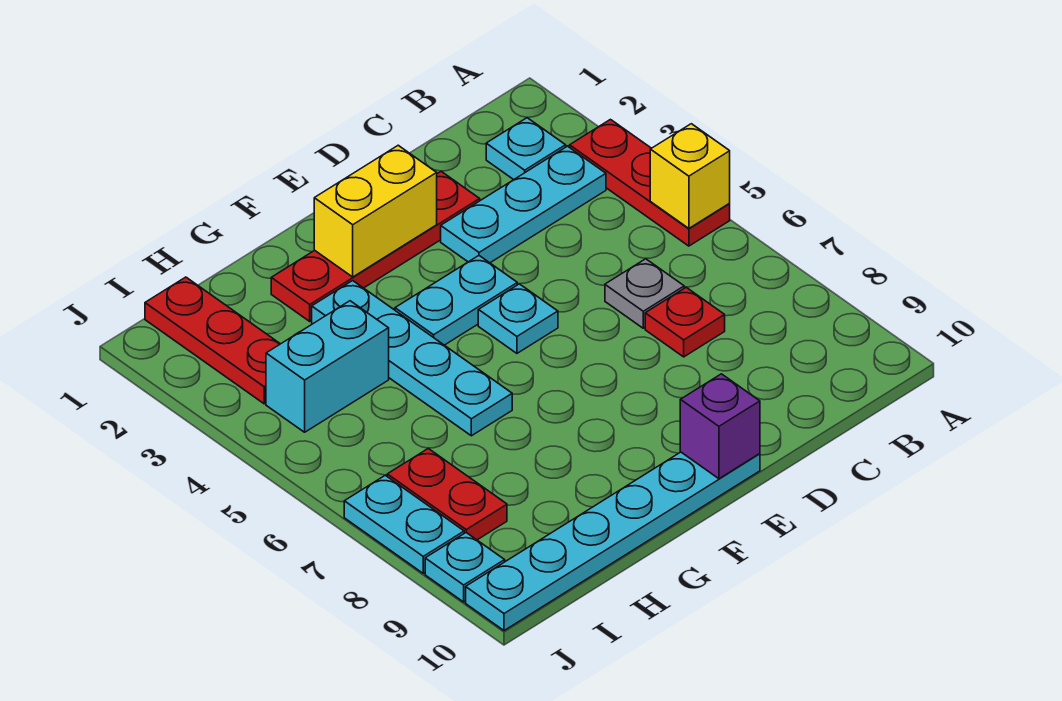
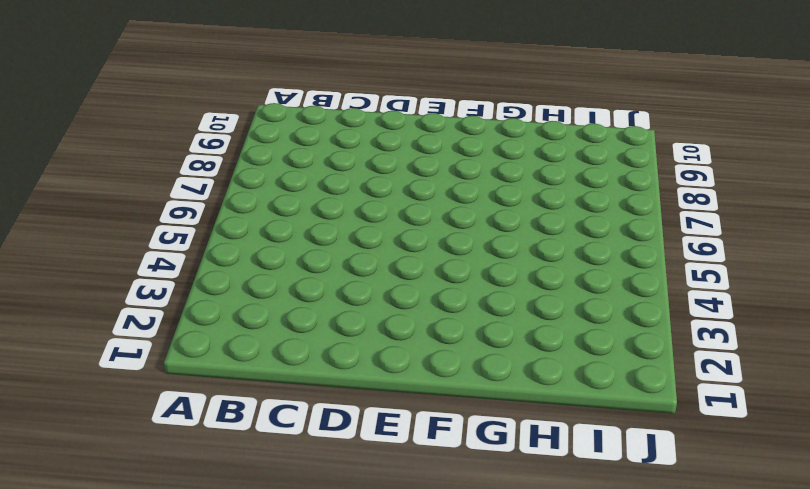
none -> red plate A3:A5 level 1
none -> cyan plate B2 level 1
none -> cyan plate B3:D3 level 1

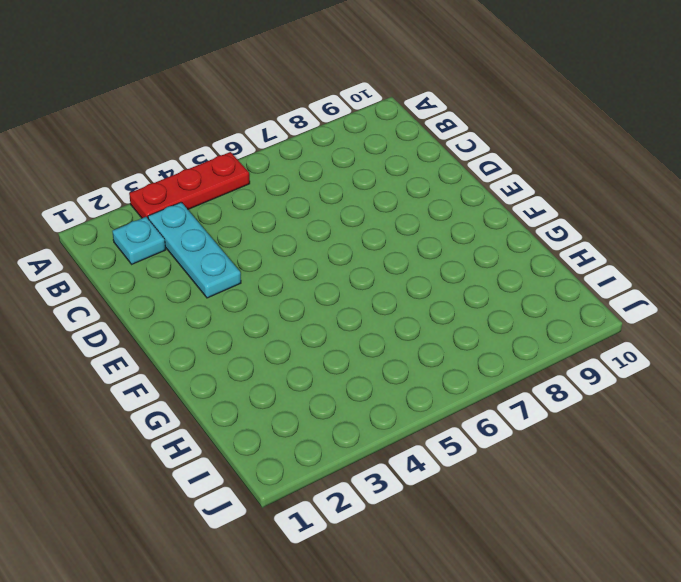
none -> grey plate C6 level 1
none -> red plate C7 level 1
none -> red plate D2:G2 level 1

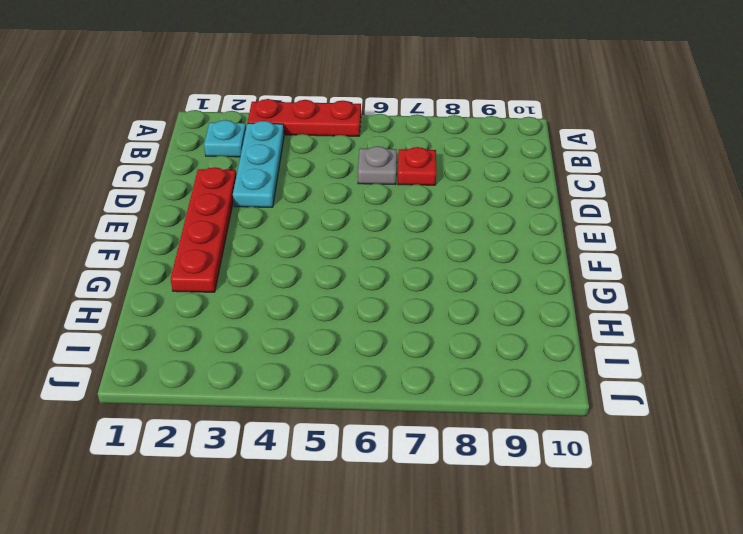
none -> cyan plate E4:F4 level 1
none -> cyan plate E5 level 1
none -> cyan plate E10:J10 level 1

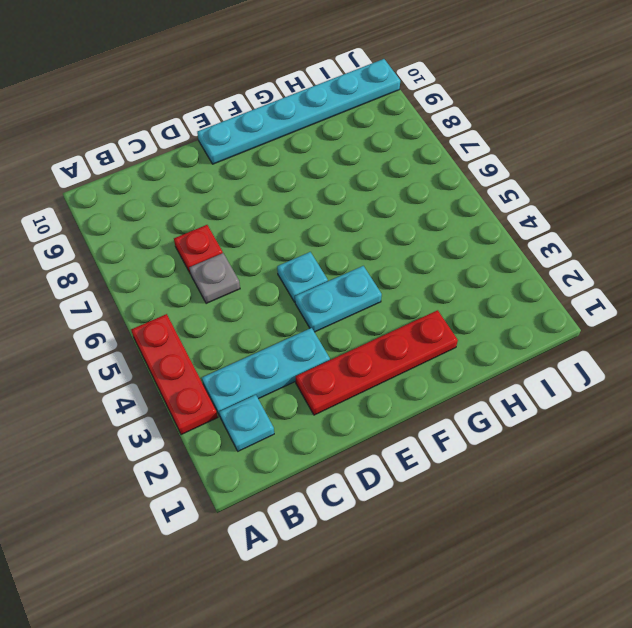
none -> cyan plate G3:G6 level 1
none -> cyan brick H4:I4 level 1
none -> red plate I1:I3 level 1

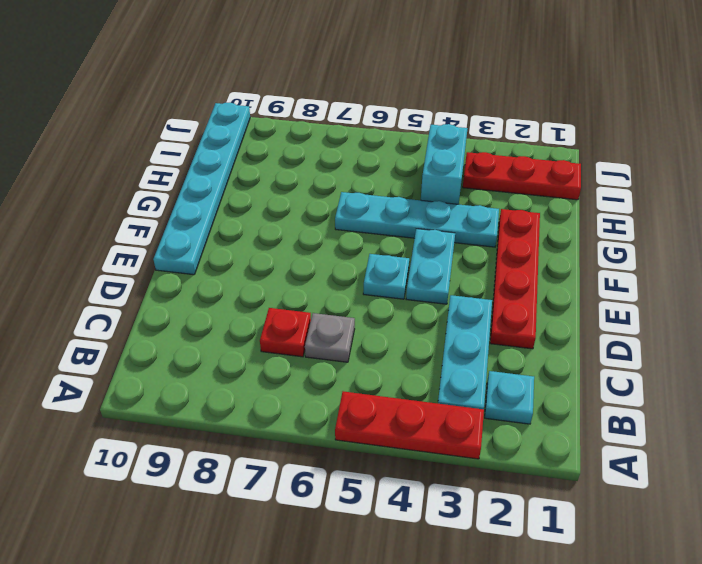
none -> red plate I7:I8 level 1
none -> cyan plate J7:J8 level 1
none -> cyan plate J9 level 1

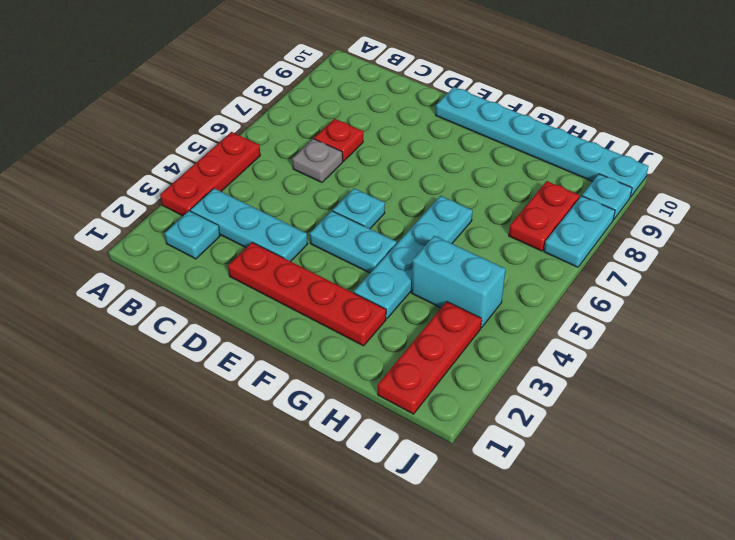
none -> yellow brick A5 level 2
none -> yellow brick E2:F2 level 2
none -> purple brick E10 level 2

